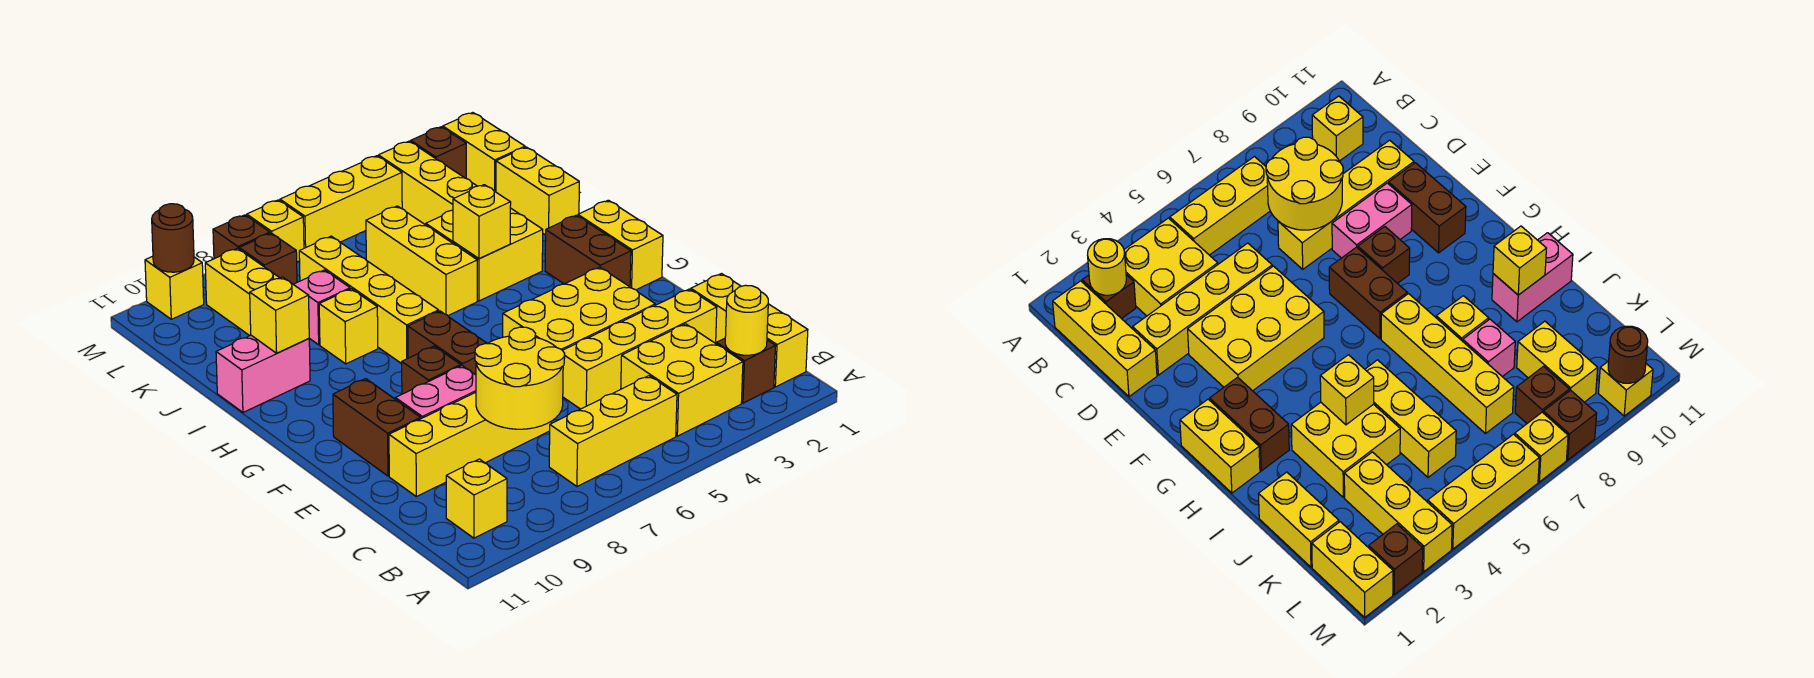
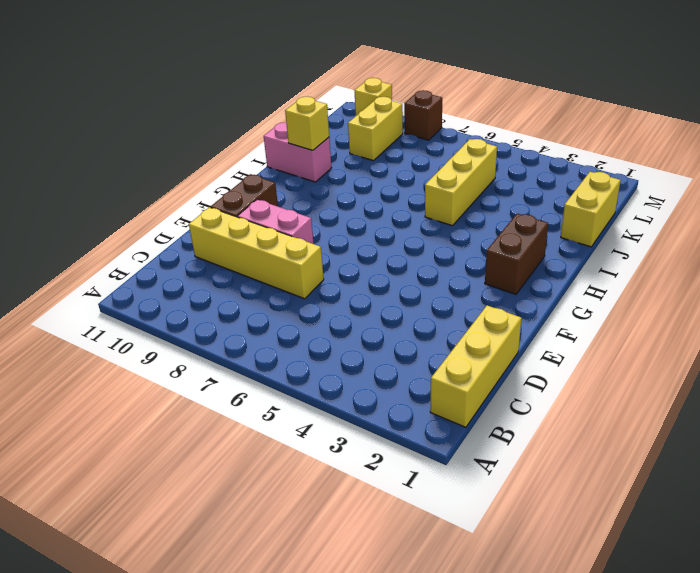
none -> brown brick B2 level 1
none -> yellow brick B3:C4 level 1
none -> yellow brick B5:B7 level 1
none -> yellow brick B10 level 1

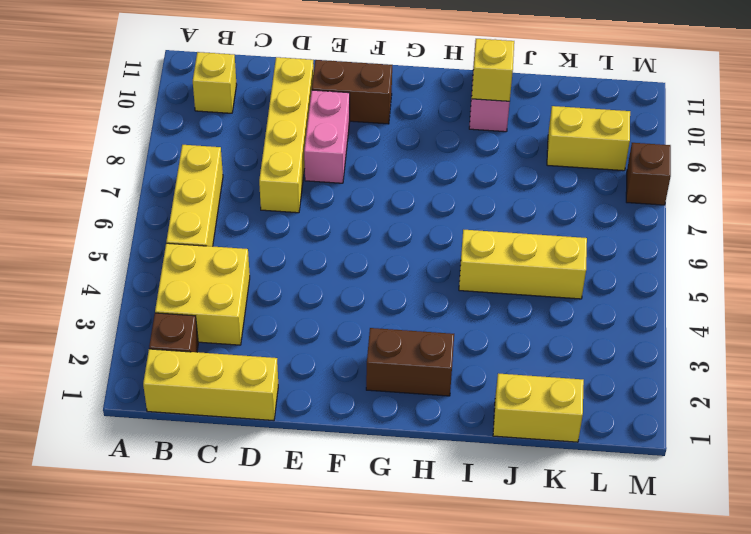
none -> yellow brick D2:D5 level 1
none -> yellow brick E3:F5 level 1
none -> brown brick F7:G7 level 1
none -> brown brick F8 level 1

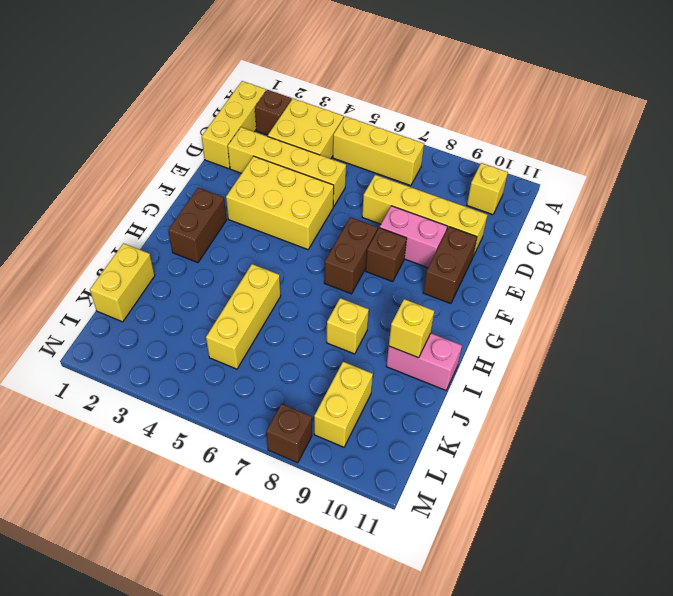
none -> yellow brick G1:H1 level 1
none -> yellow brick H7:K7 level 1
none -> yellow brick I3:J4 level 1
none -> pink brick J8 level 1

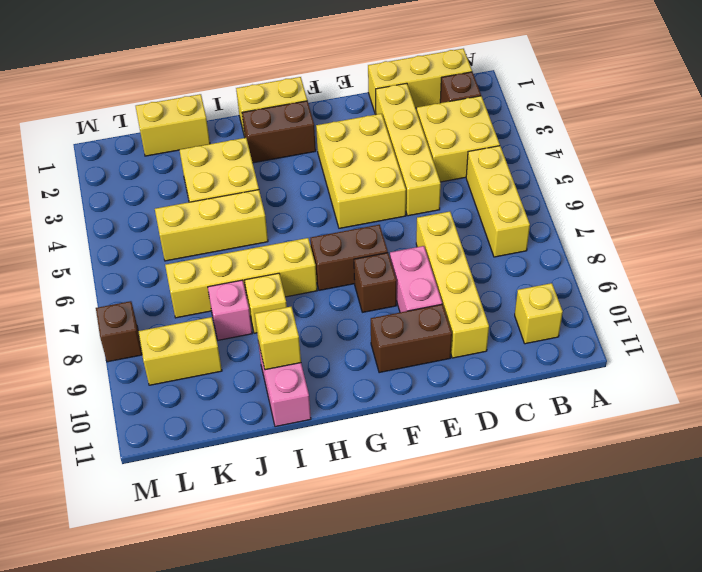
none -> yellow brick K3:M3 level 1
none -> yellow brick L1:M1 level 1
none -> brown brick L8 level 1
none -> brown brick M2 level 1

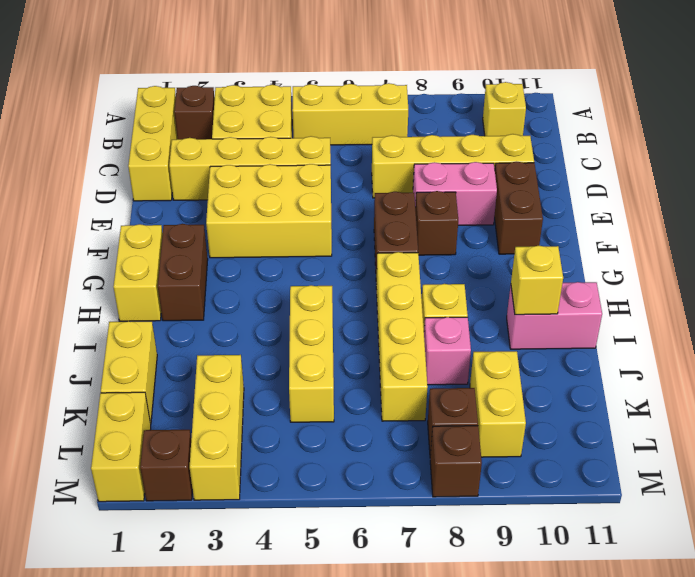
none -> yellow brick I3:J4 level 1
none -> yellow brick M4:M6 level 1
none -> yellow brick M7 level 1
none -> yellow brick M10 level 1

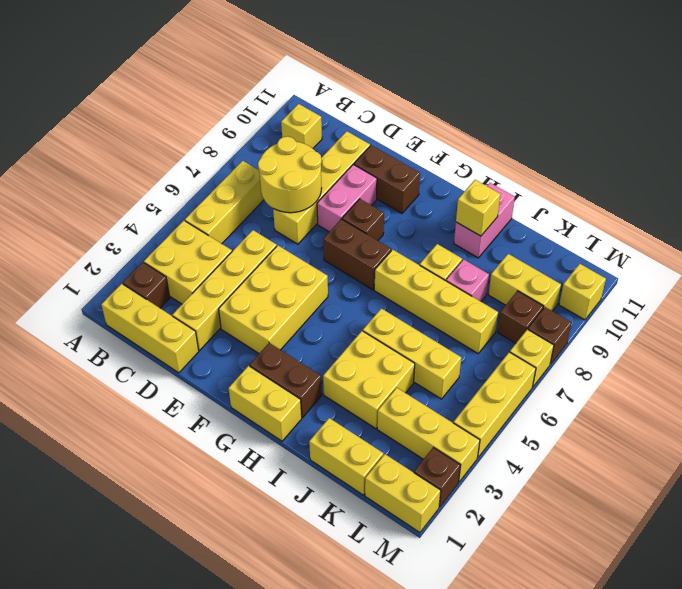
none -> yellow round brick B2 level 2
none -> yellow brick I4 level 2
none -> brown round brick M10 level 2

